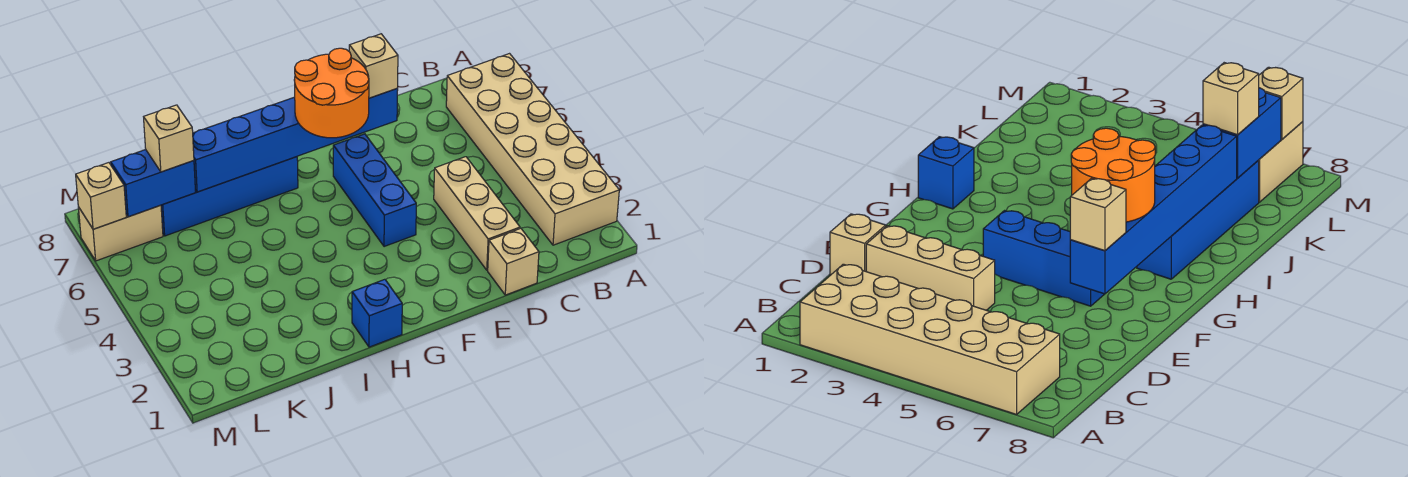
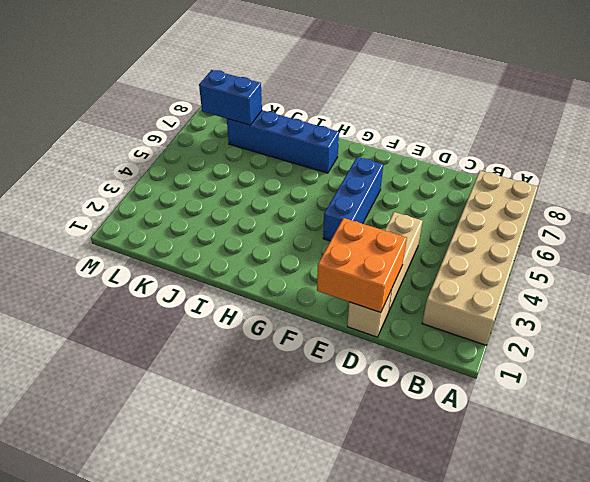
orange brick D1:E2 level 2 -> none
none -> blue brick H1 level 1
none -> tan brick L7:M7 level 1
none -> blue brick E7:J7 level 2

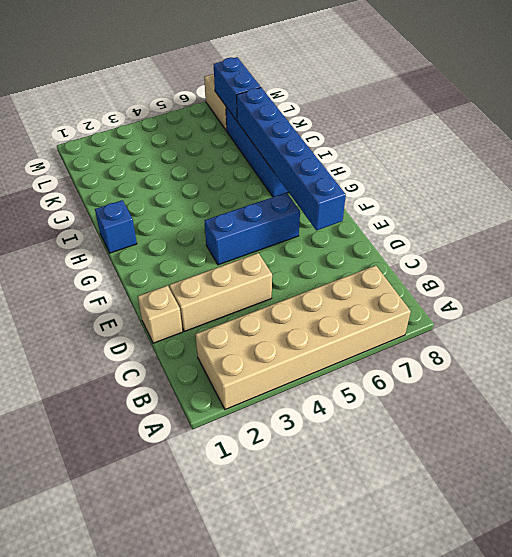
none -> tan brick M7 level 2
none -> tan brick E7 level 3
none -> orange round brick F6:G7 level 3

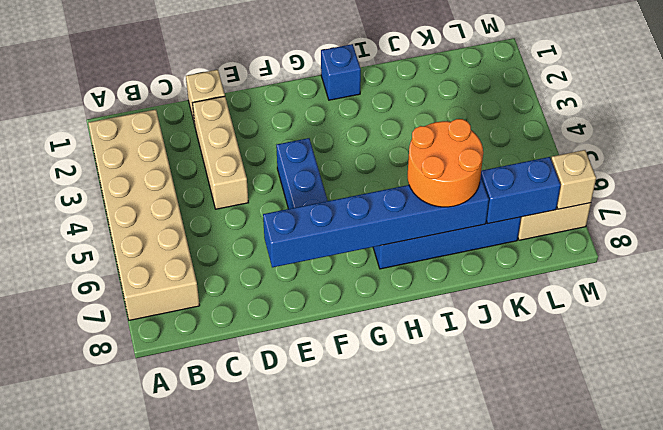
orange round brick I6:J7 level 3 -> orange round brick F6:G7 level 3
none -> tan brick E7 level 3
none -> tan brick K7 level 3

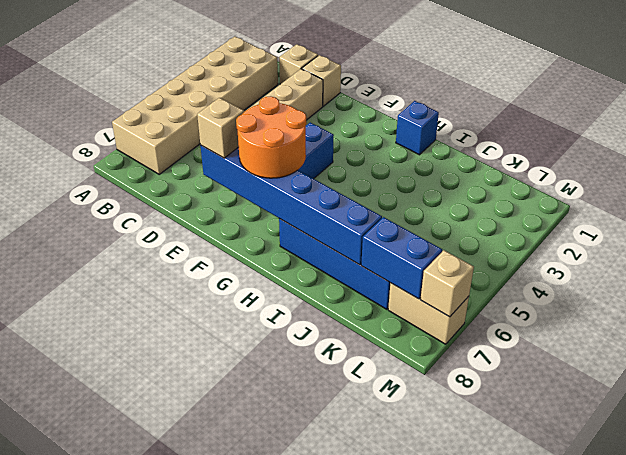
tan brick C1 level 1 -> tan brick K7 level 3

